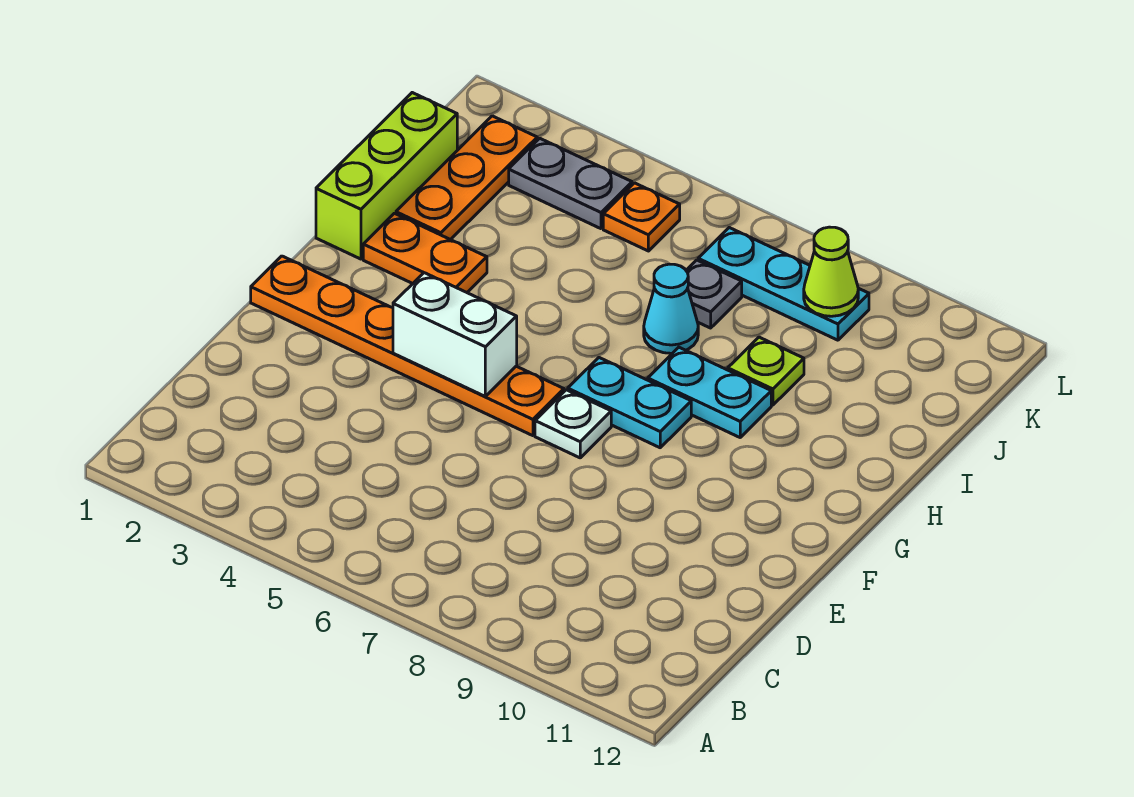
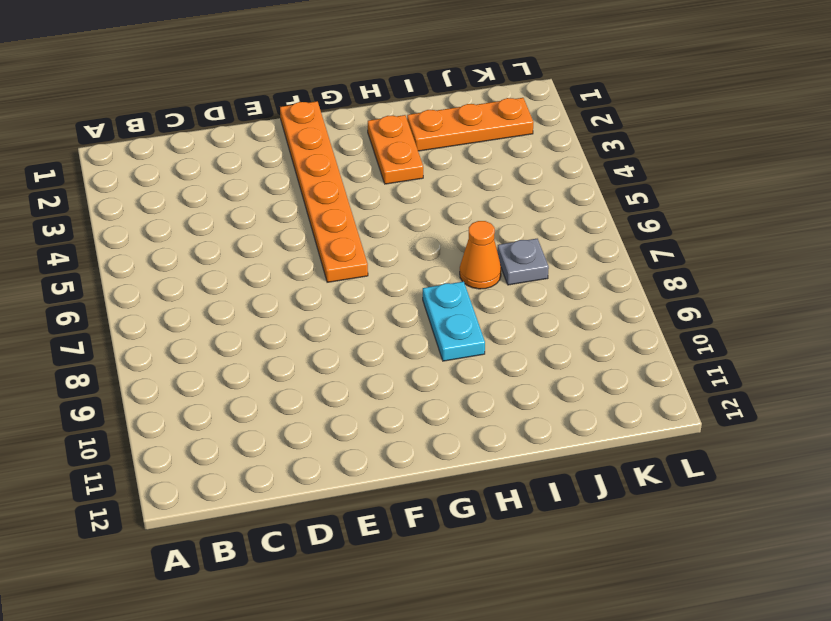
orange cone I7 level 1 -> cyan cone I7 level 1
none -> white plate F7 level 1
none -> cyan plate G7:G8 level 1
none -> lime brick H1:J1 level 1

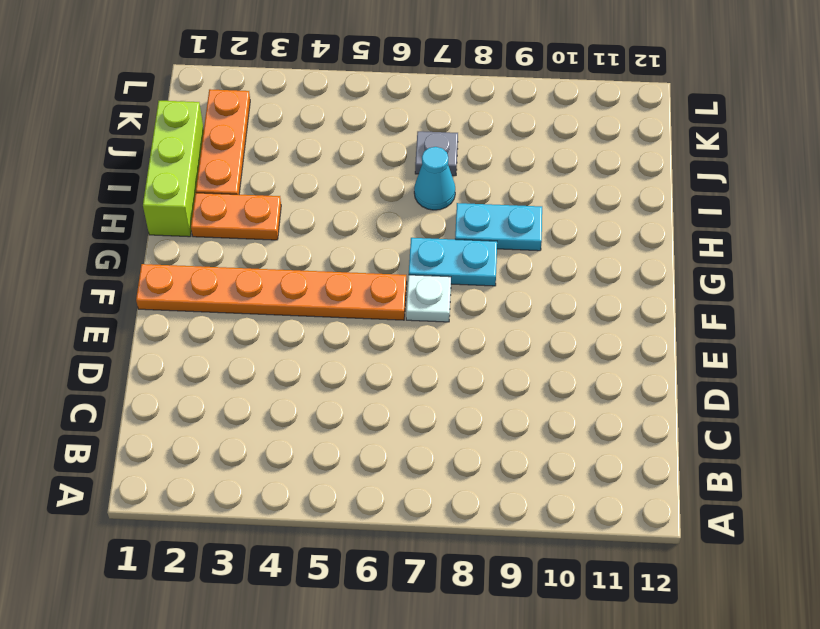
none -> lime plate I9 level 1
none -> grey plate K3:K4 level 1
none -> orange plate K5 level 1

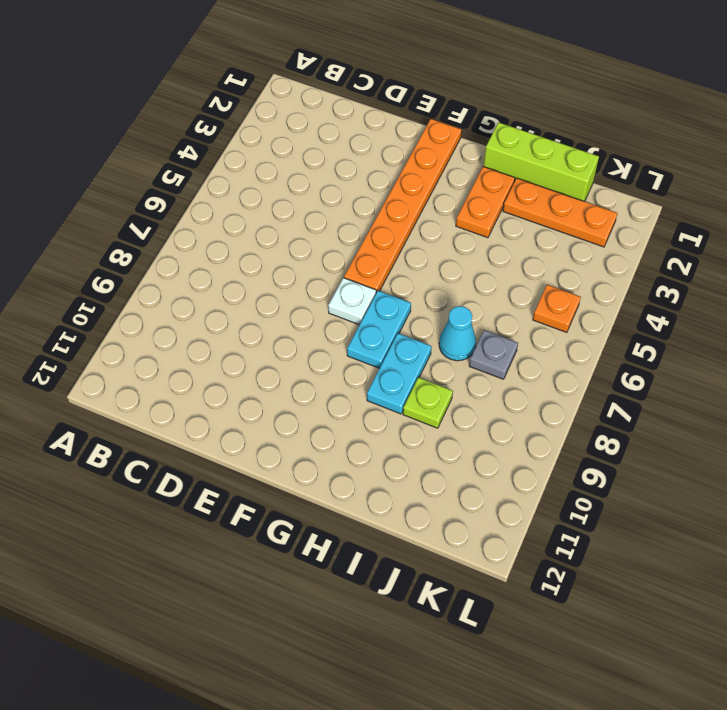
none -> grey plate K3:K4 level 1
none -> cyan plate K7:K9 level 1
none -> white brick F4:F5 level 2

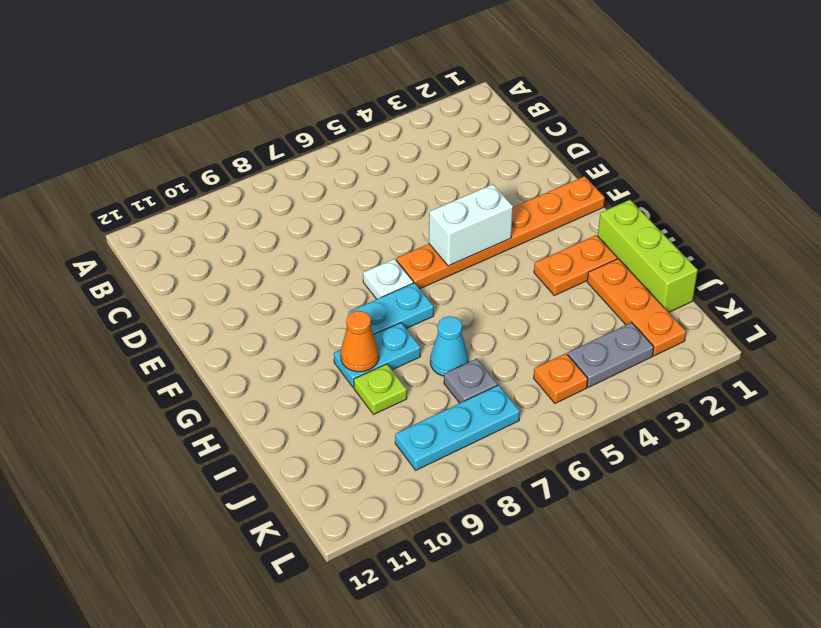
orange cone H9 level 2 -> none
none -> lime cone K9 level 2

